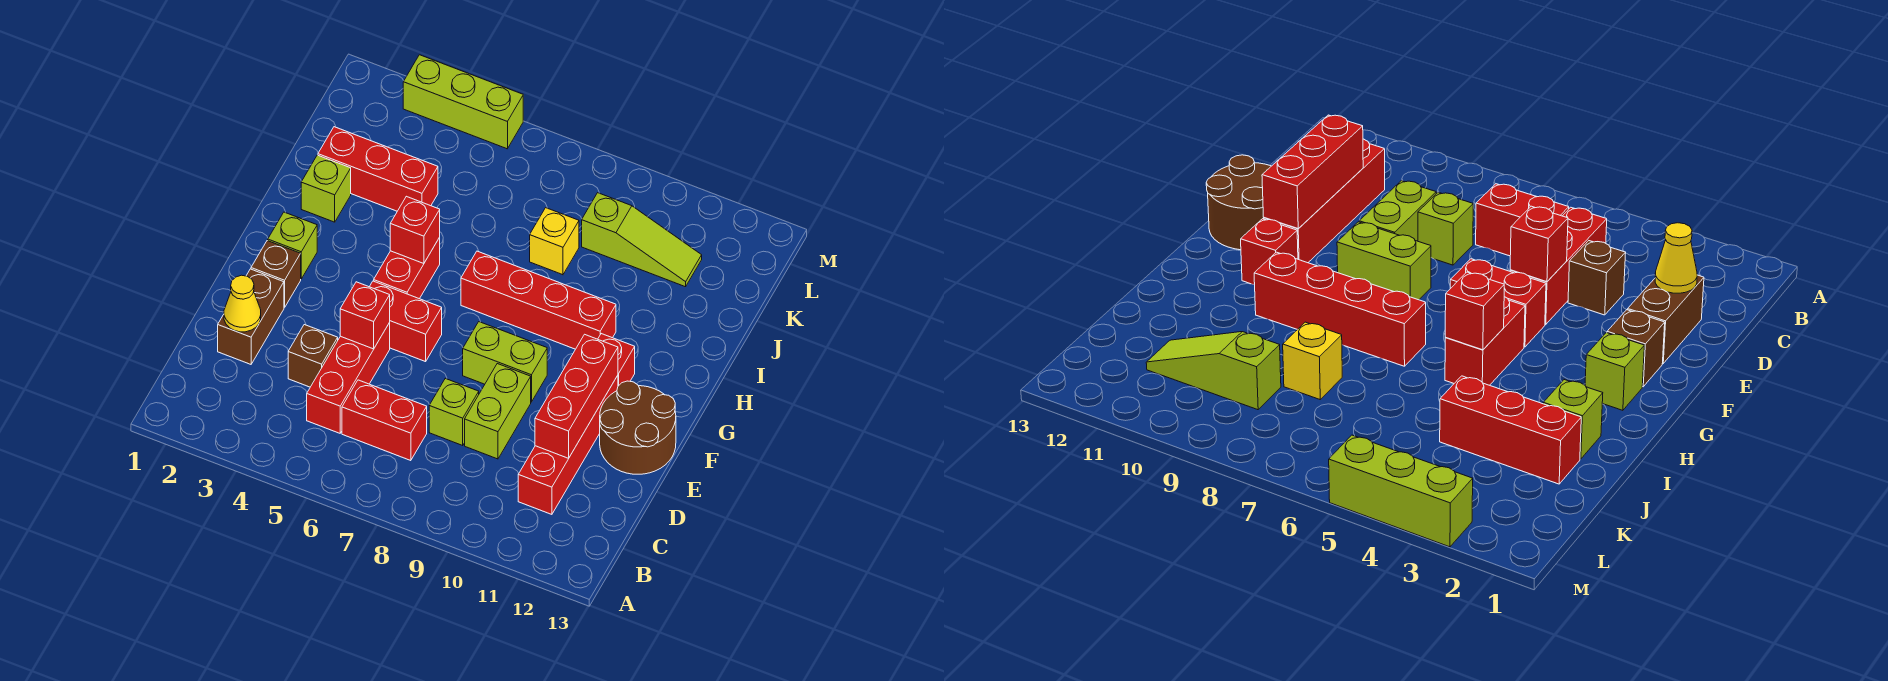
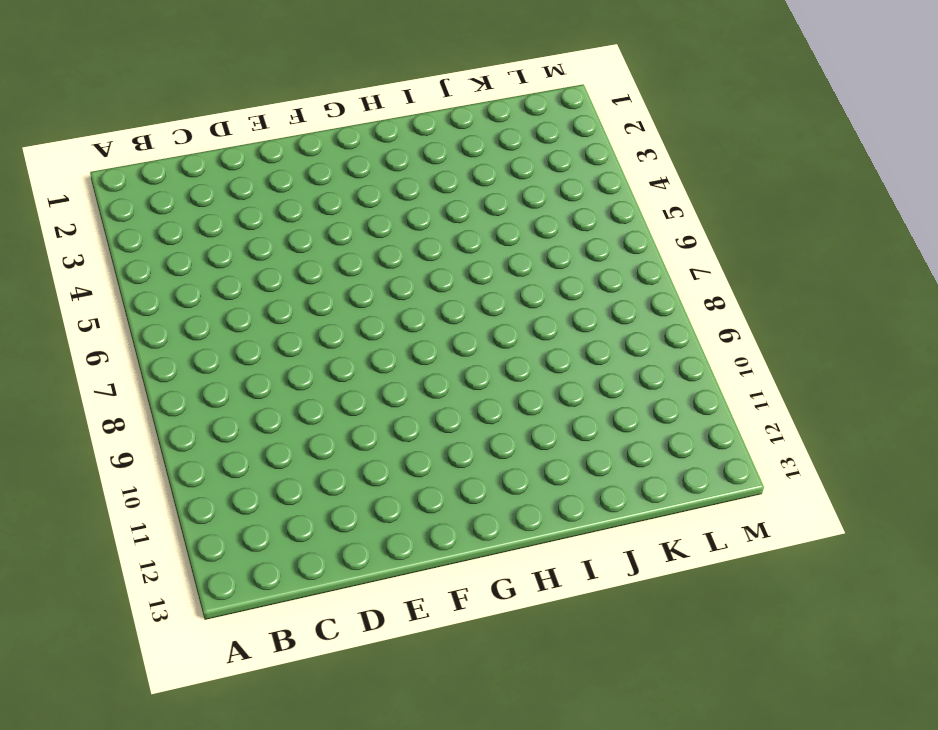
none -> red brick C5:E5 level 1
none -> red brick C6:C7 level 1
none -> red brick C11:F11 level 1

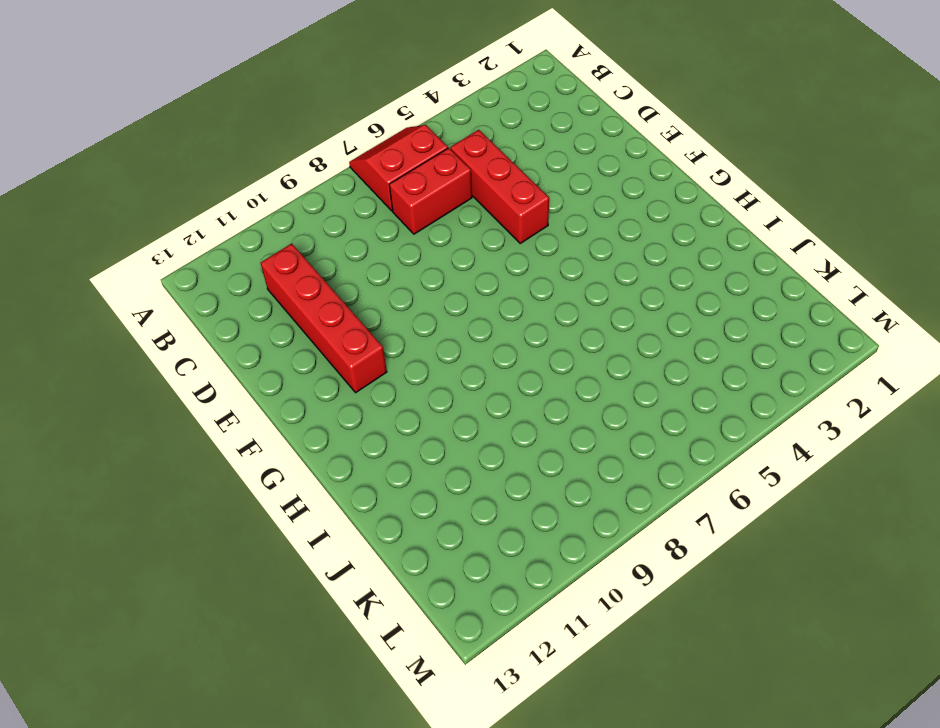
red slope A6:B7 level 1 top B -> none
none -> brown brick D2:E2 level 1
none -> brown brick D4 level 1
none -> lime brick D8 level 1

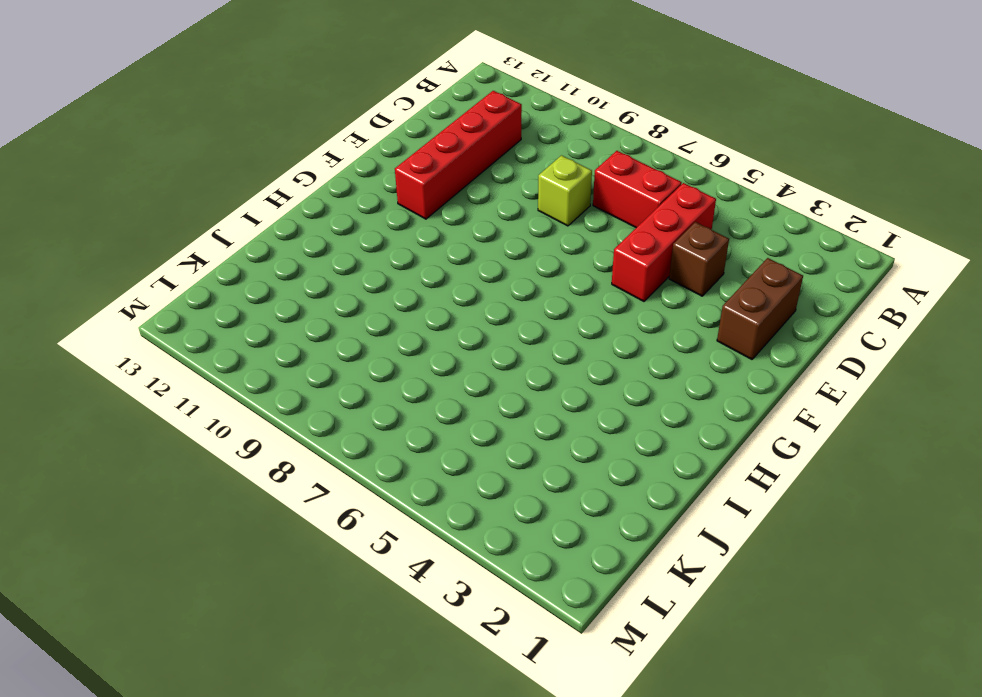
none -> lime brick D9:E9 level 1
none -> brown round brick E12:F13 level 1
none -> brown brick F2 level 1

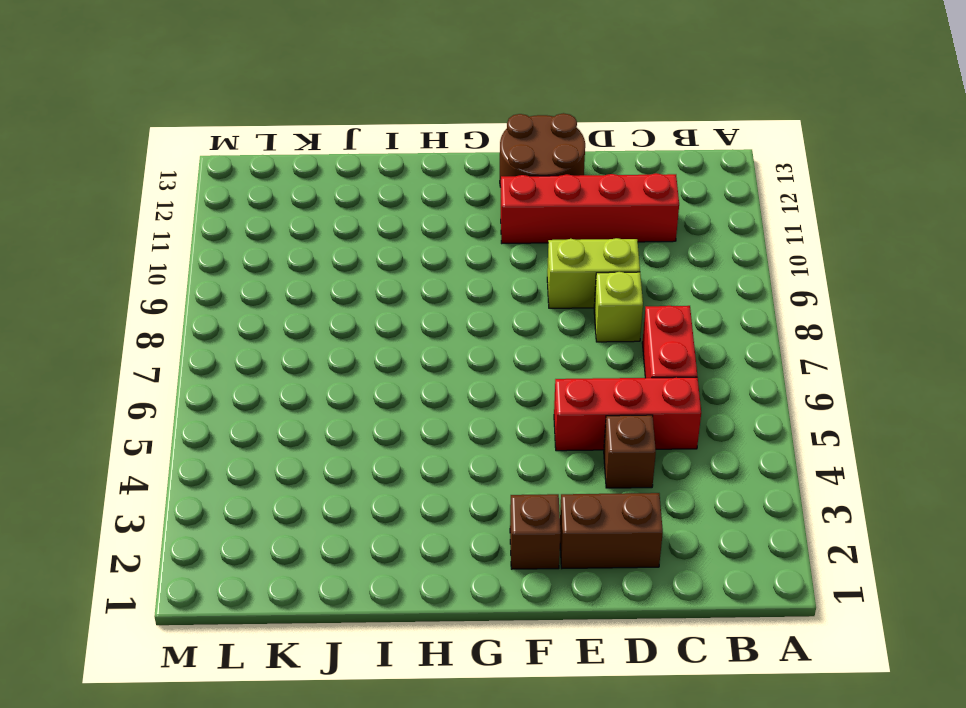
none -> red brick F5:F6 level 1
none -> lime brick F8:F9 level 1
none -> lime brick G2 level 1

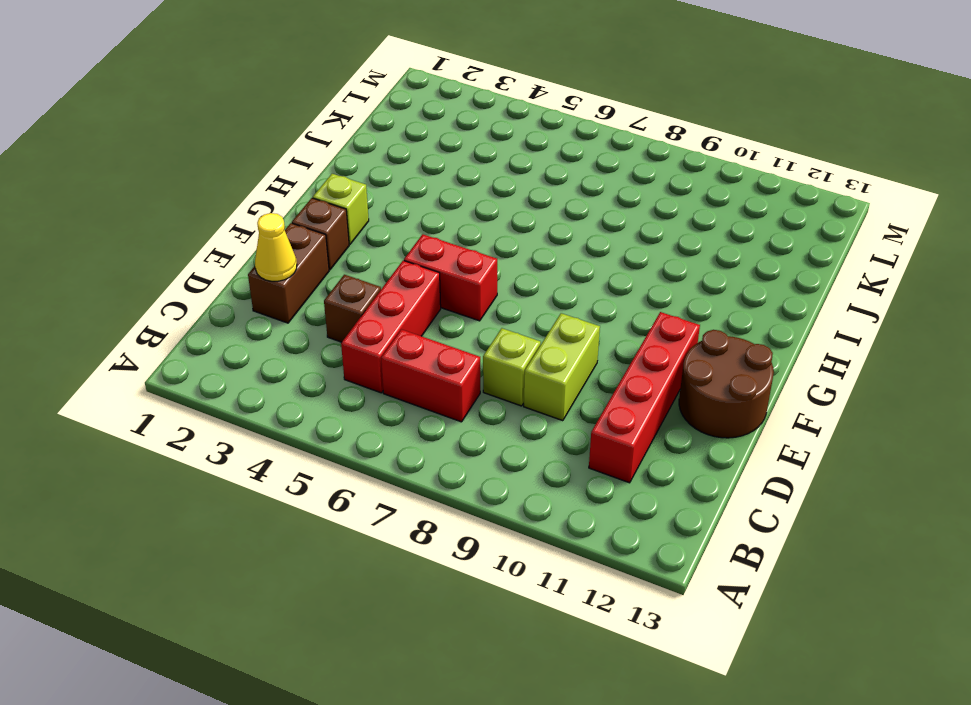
none -> lime brick F8:F9 level 1
none -> red brick G5:H5 level 1
none -> red brick G11 level 1

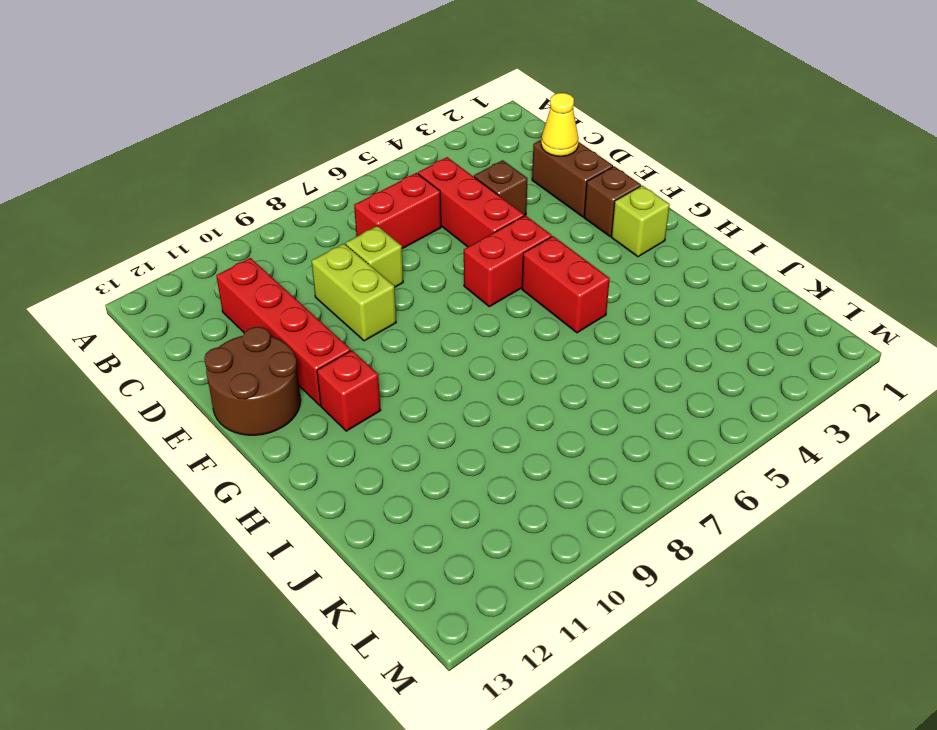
none -> lime brick F8:F9 level 1
none -> red brick H7:H10 level 1
none -> lime brick I2 level 1

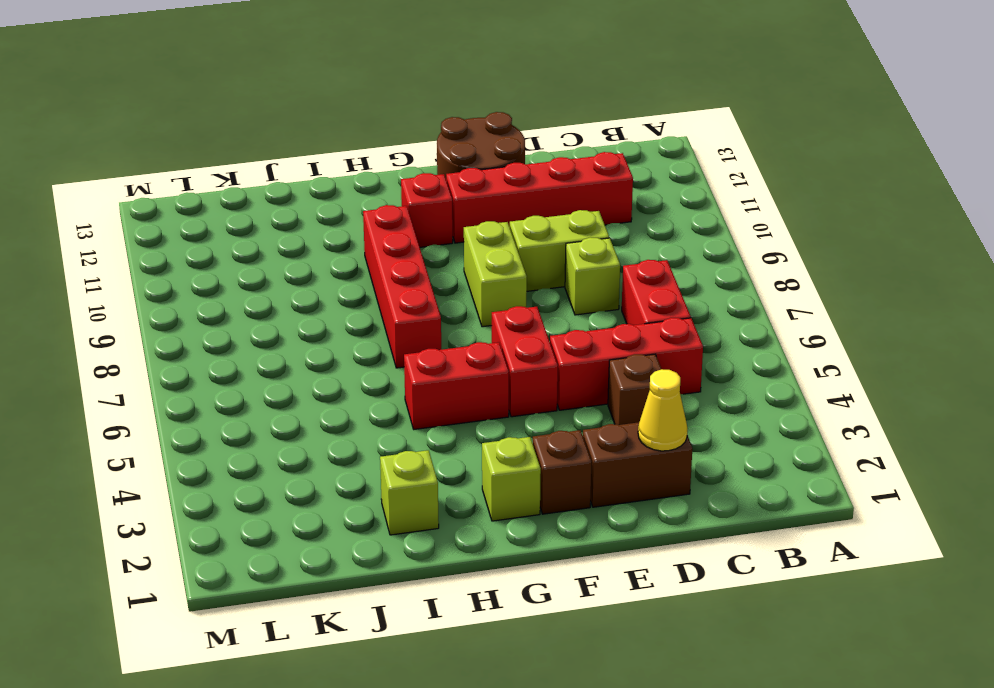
none -> red brick J2:J4 level 1
none -> yellow brick J8 level 1
none -> lime slope K9:K11 level 1 top 9

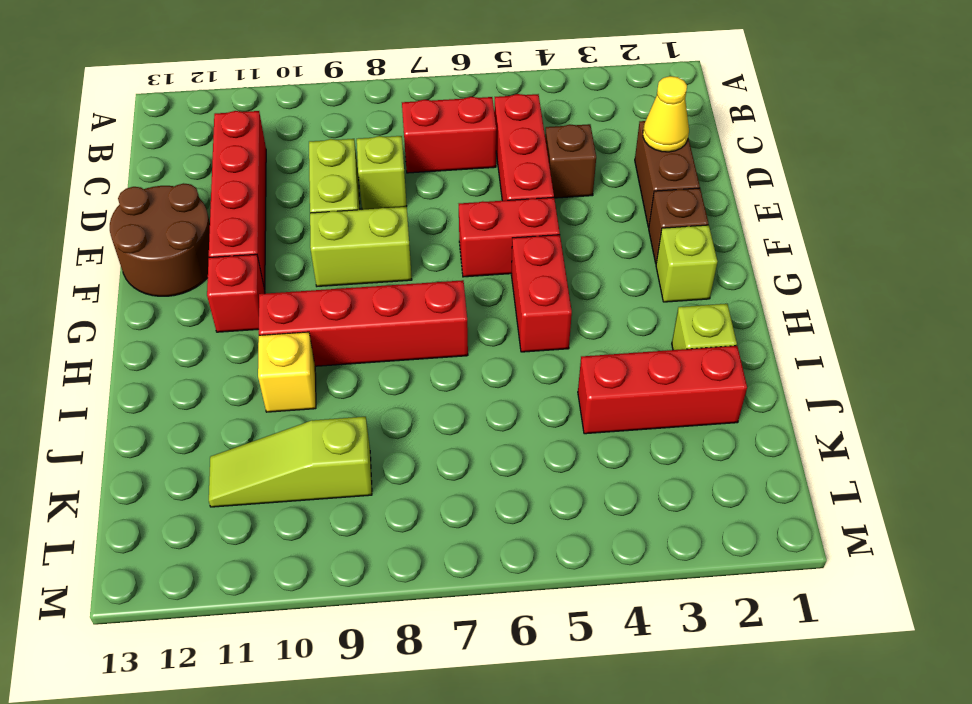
yellow brick I10 level 1 -> yellow brick J8 level 1
none -> lime brick M3:M5 level 1
none -> red brick D11:F11 level 2
none -> red brick E5 level 2

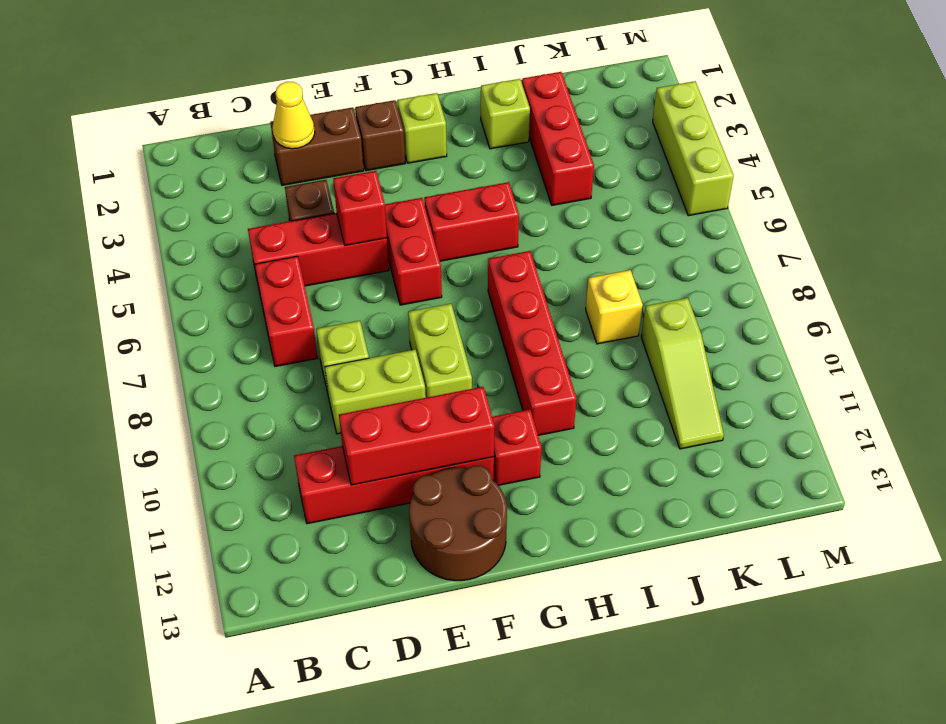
none -> red brick H5 level 2

